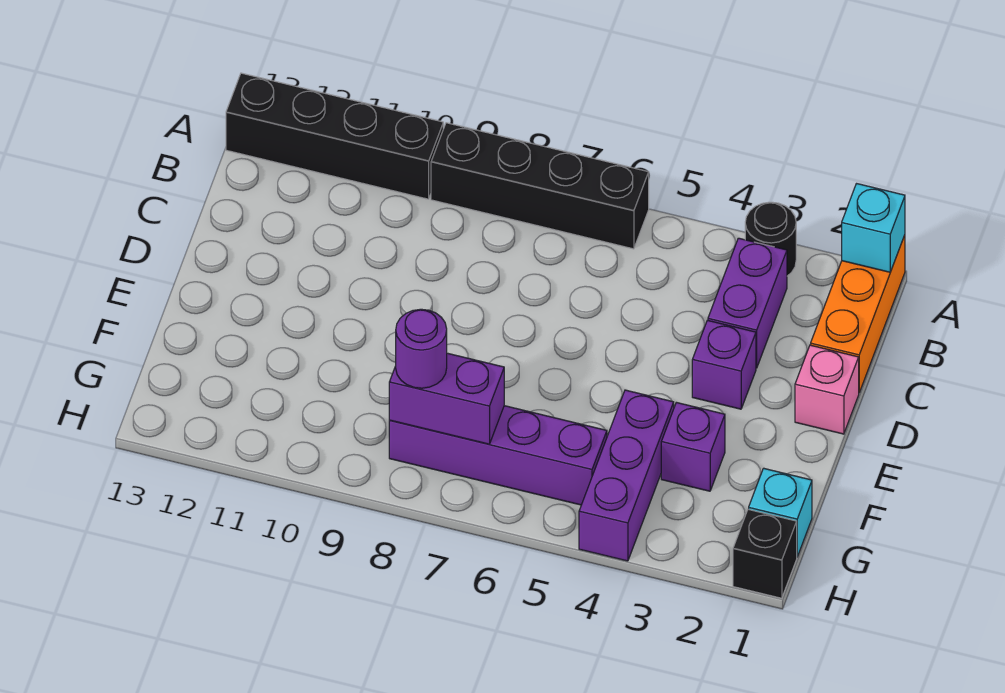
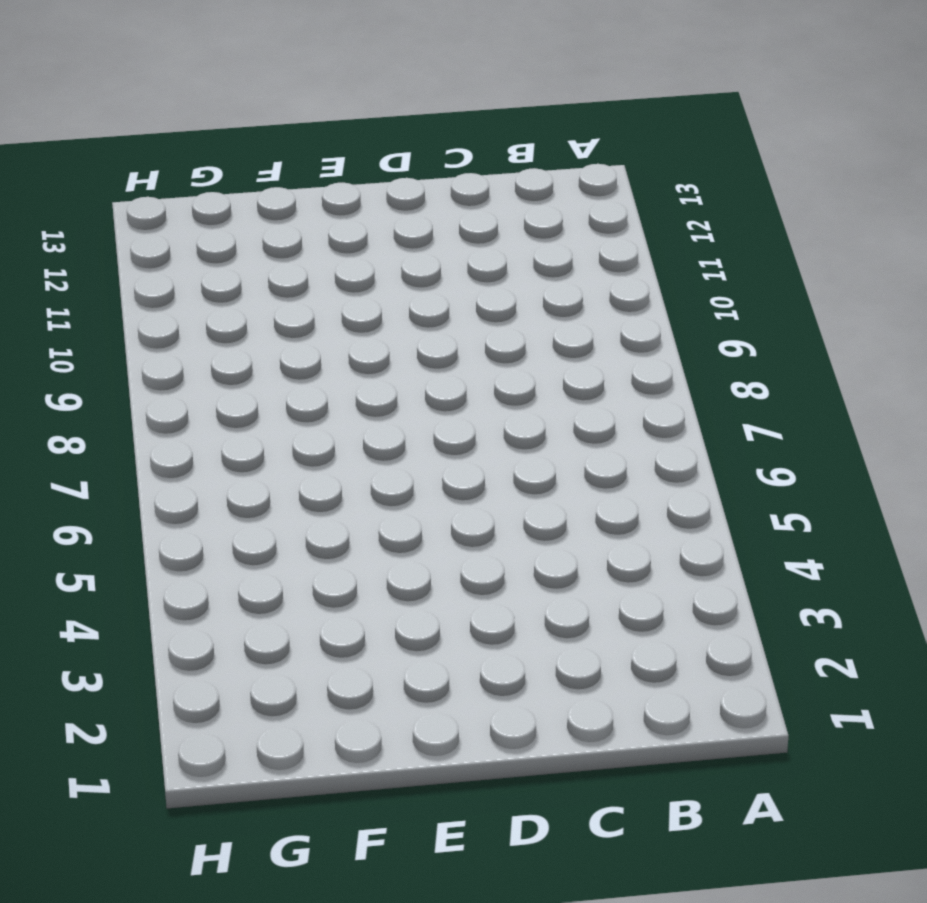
none -> orange brick A1:C1 level 1
none -> black round brick A3 level 1
none -> black brick A6:A9 level 1

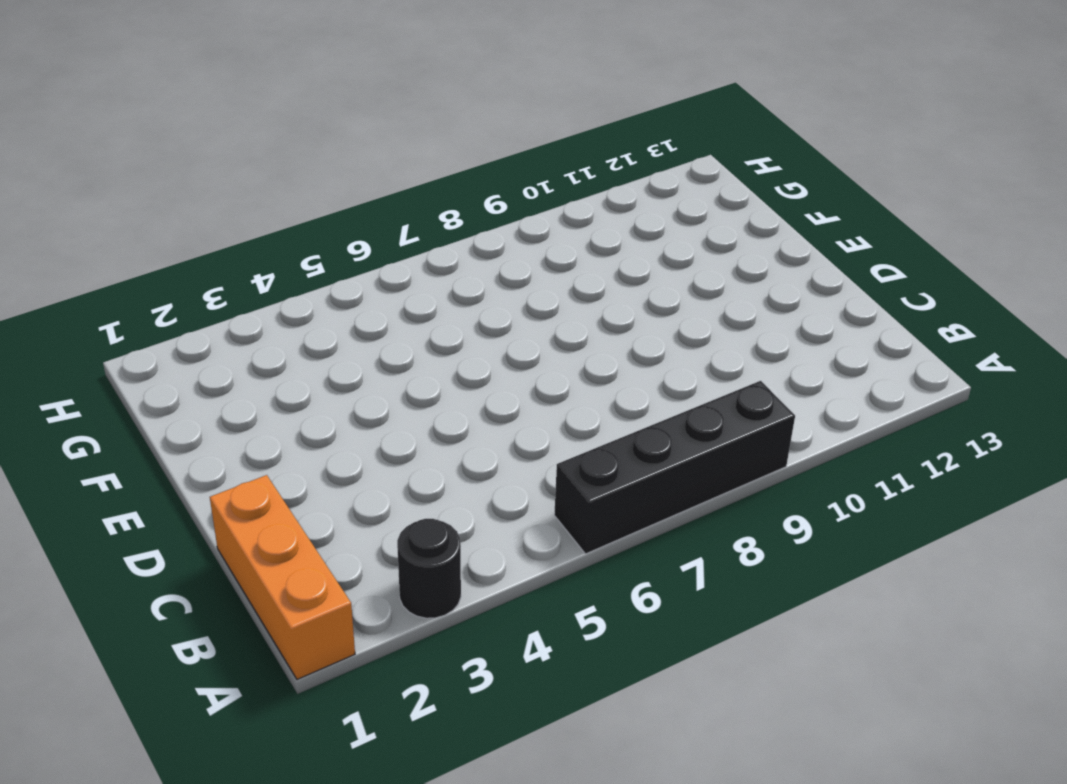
none -> black brick A10:A13 level 1
none -> purple brick B3:C3 level 1
none -> pink brick D1 level 1

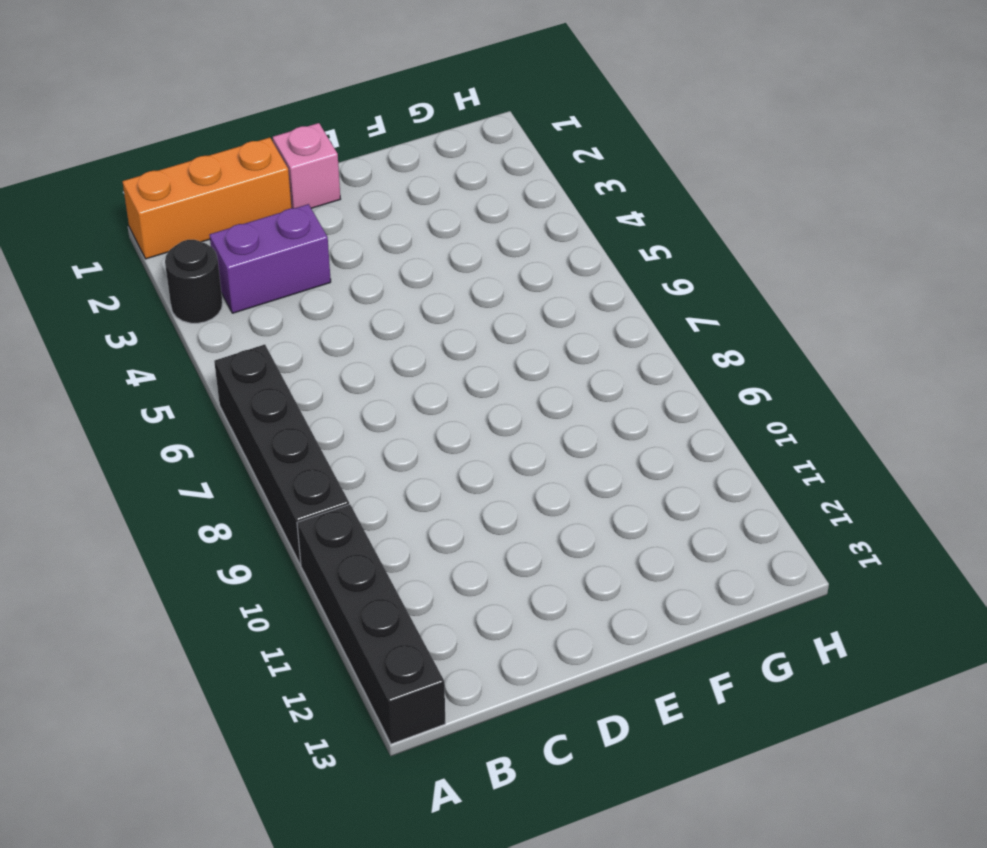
none -> purple brick D3 level 1
none -> purple brick F3 level 1
none -> purple brick F4:H4 level 1

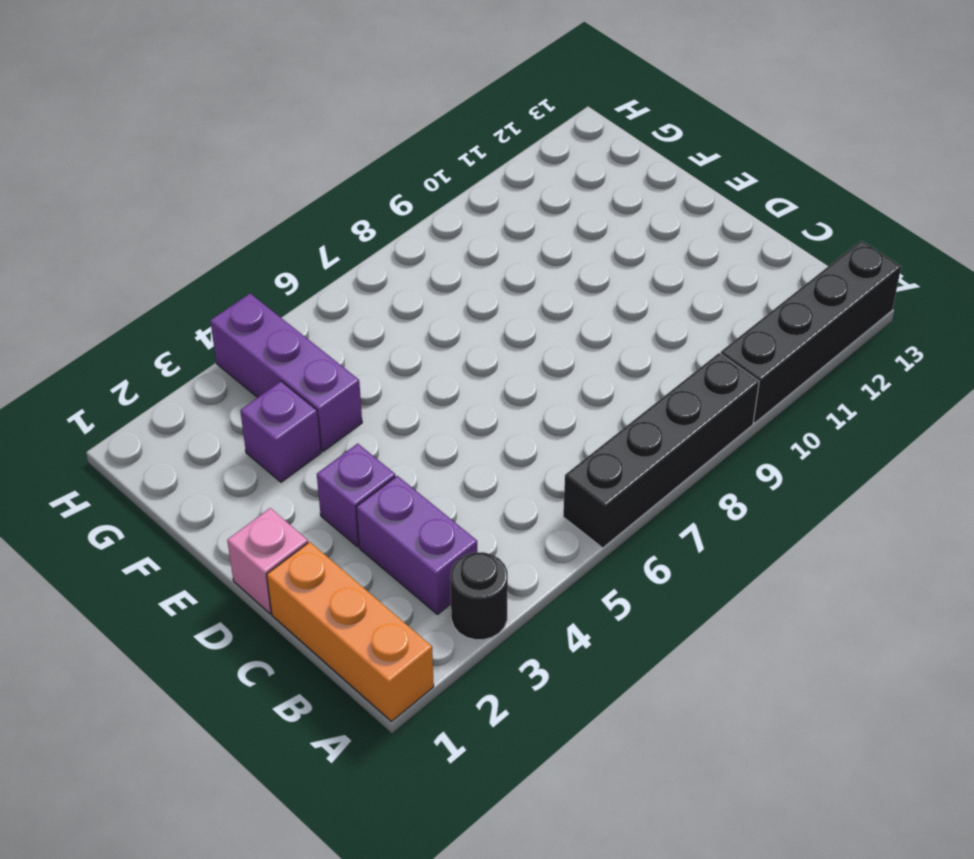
none -> cyan brick G1 level 1
none -> purple brick G5:G8 level 1
none -> black brick H1 level 1

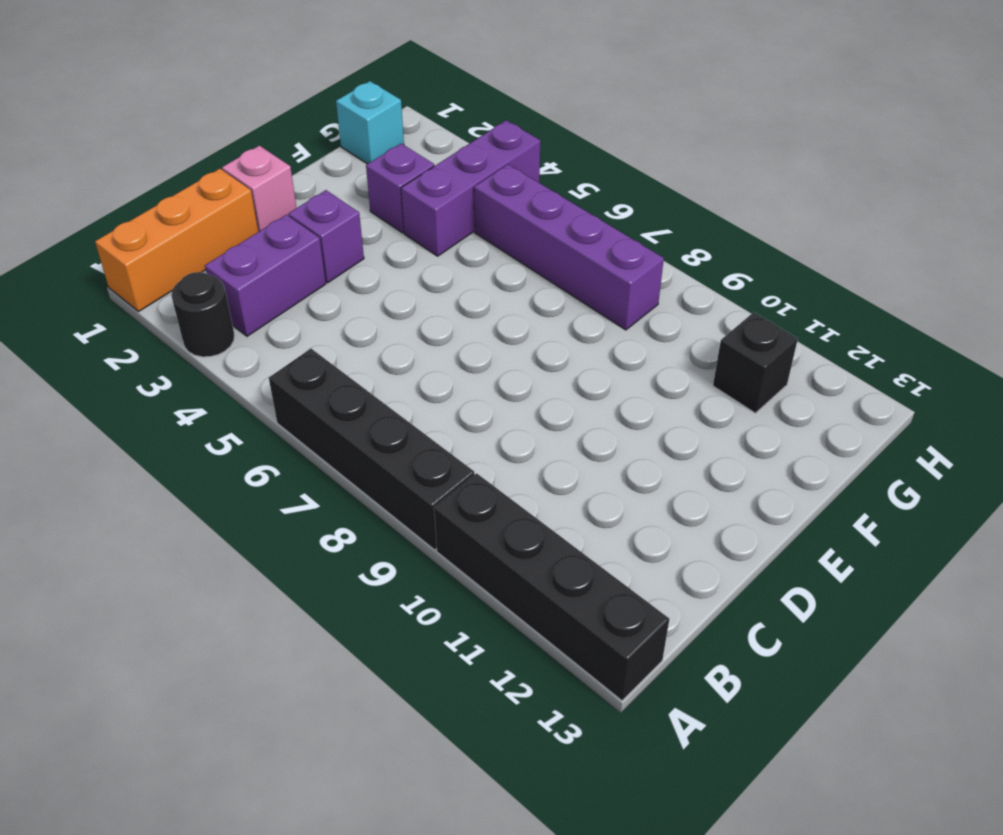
black brick G11 level 1 -> black brick H1 level 1
none -> cyan brick A1 level 2
none -> purple brick G7:G8 level 2
none -> purple round brick G8 level 3

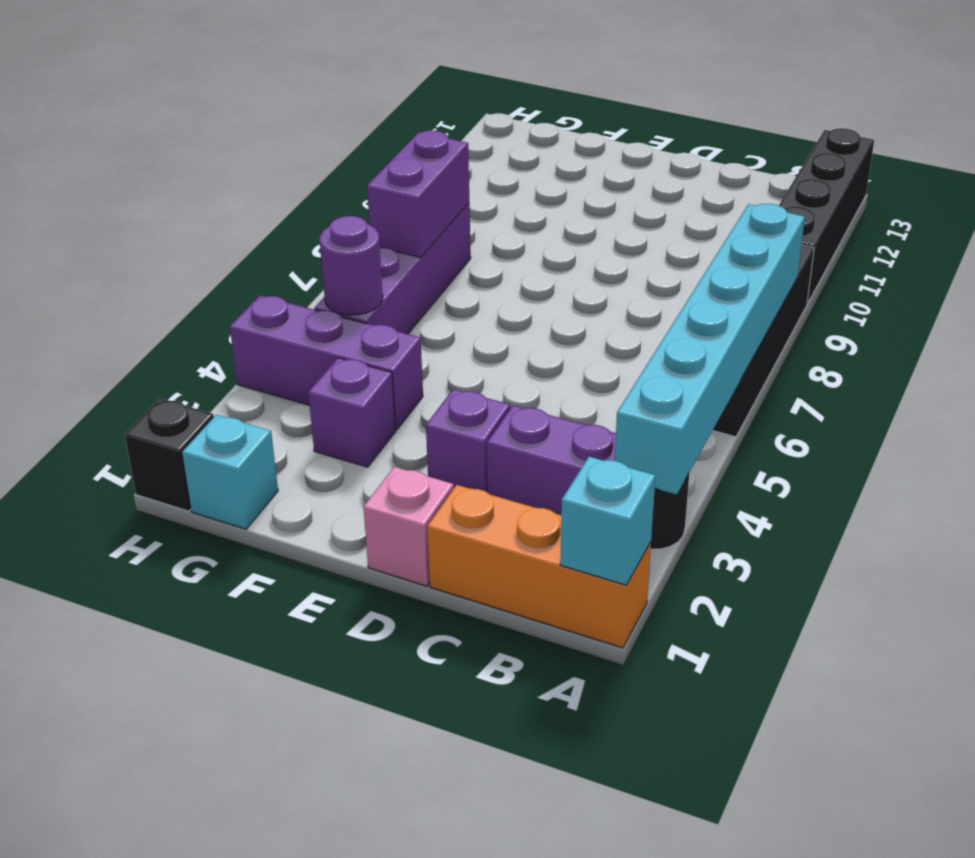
cyan brick A3:A8 level 2 -> none
purple round brick G5 level 2 -> purple round brick G8 level 3

